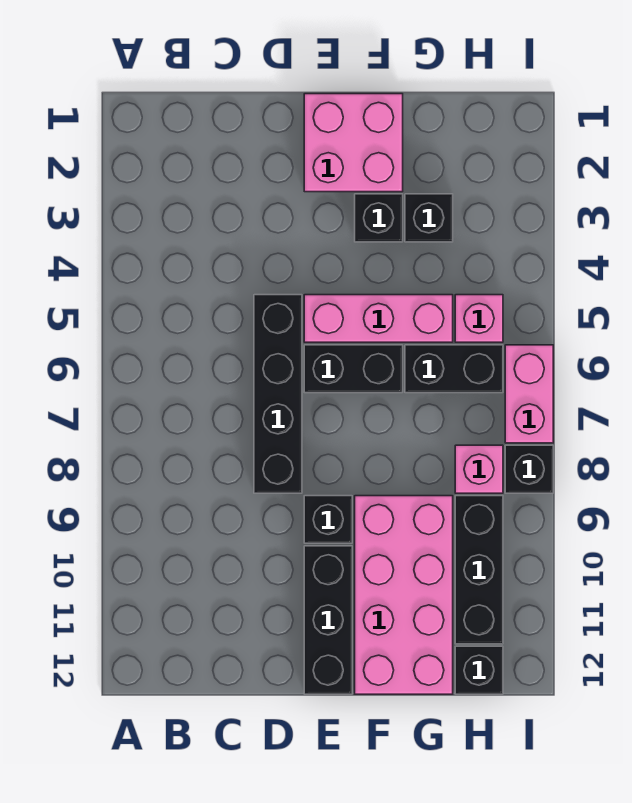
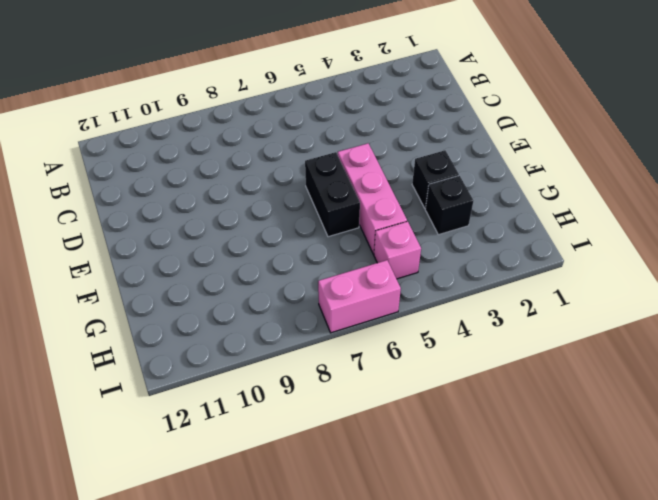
none -> black brick D5:D8 level 1
none -> pink brick E1:F2 level 1
none -> black brick E9 level 1

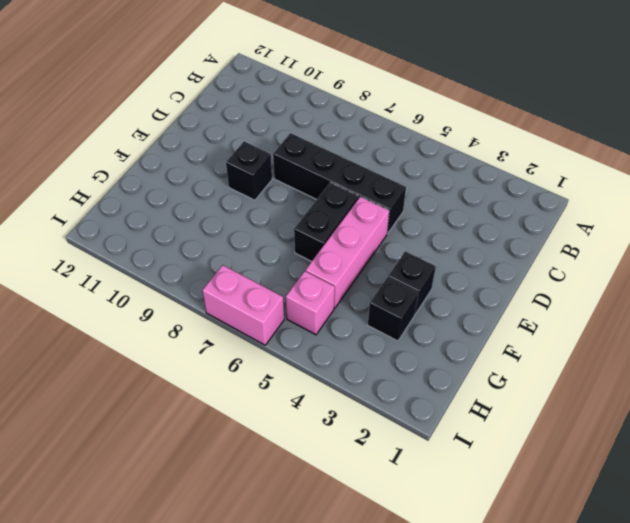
none -> pink brick E1:F2 level 1
none -> black brick E10:E12 level 1
none -> pink brick F9:G12 level 1

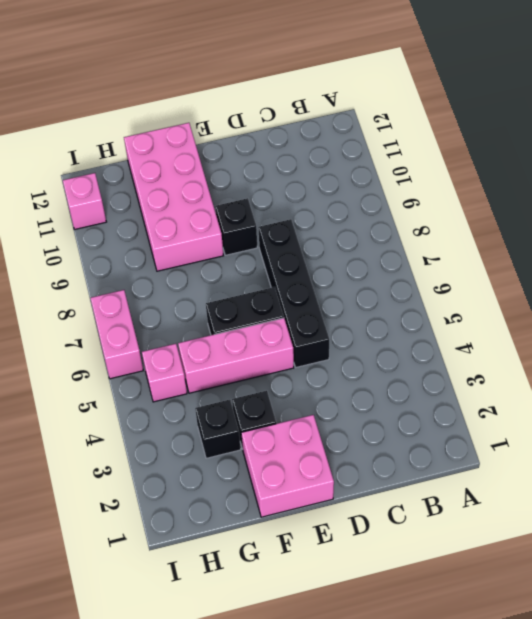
pink brick I11 level 1 -> pink brick H8 level 1
none -> black brick E10:E12 level 1
none -> black brick G6:H6 level 1
none -> black brick H9:H11 level 1

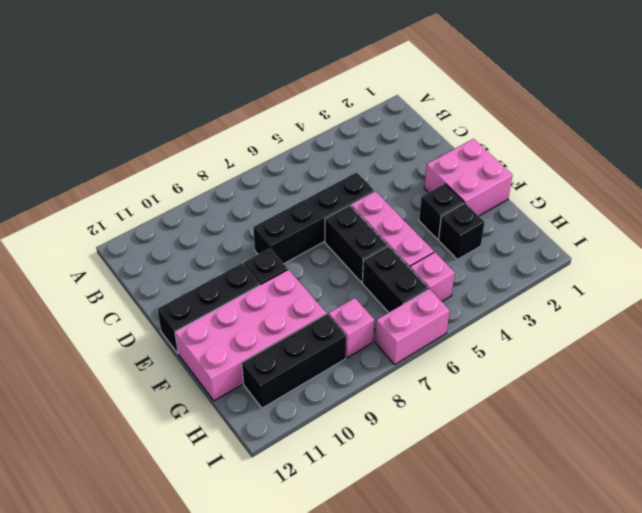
none -> black brick H12 level 1
none -> black brick I8 level 1

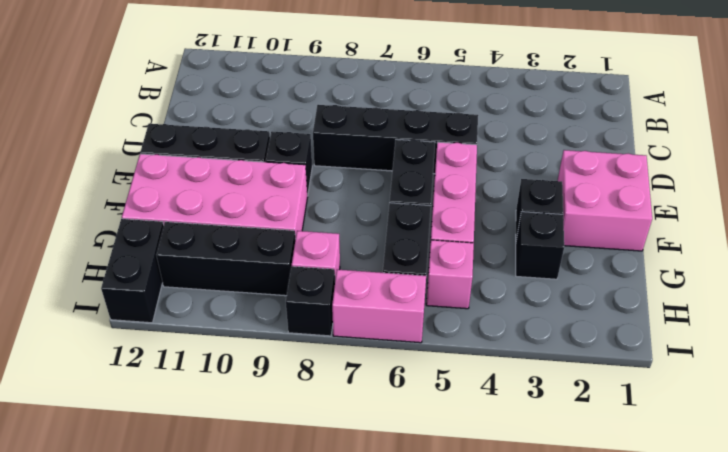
black brick H12:I12 level 1 -> black brick H12 level 1

